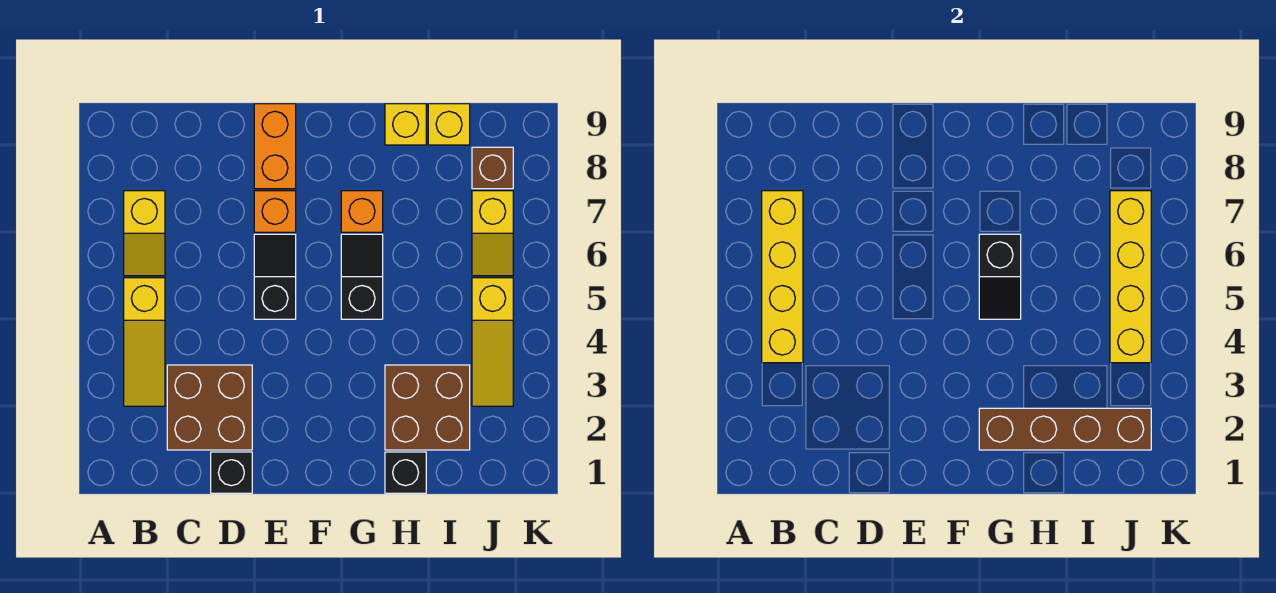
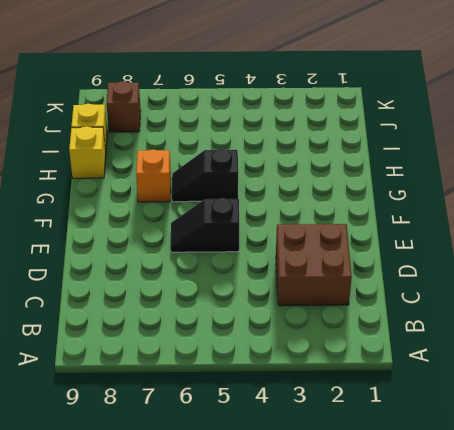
none -> yellow slope B3:B5 level 1 top 5
none -> yellow slope B6:B7 level 1 top 7
none -> black brick D1 level 1

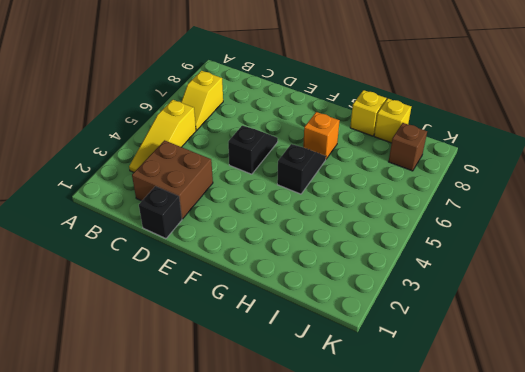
none -> orange brick E7 level 1
none -> orange brick E8:E9 level 1
none -> black brick H1 level 1

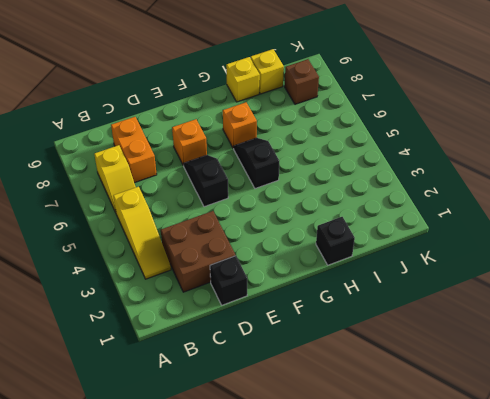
orange brick C7:C8 level 1 -> orange brick E8:E9 level 1
none -> brown brick H2:I3 level 1
none -> yellow slope J3:J5 level 1 top 5
none -> yellow slope J6:J7 level 1 top 7

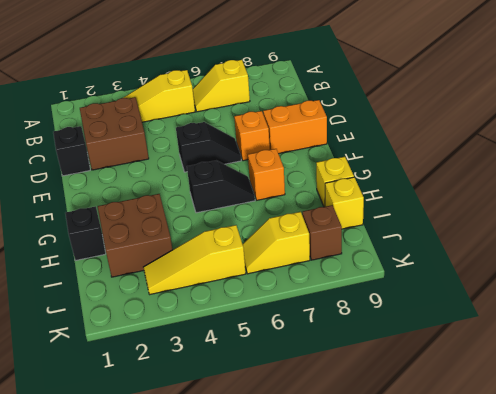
none -> yellow brick B4:B7 level 2
none -> brown brick G2:J2 level 2
none -> black slope G5:G6 level 2 top 6

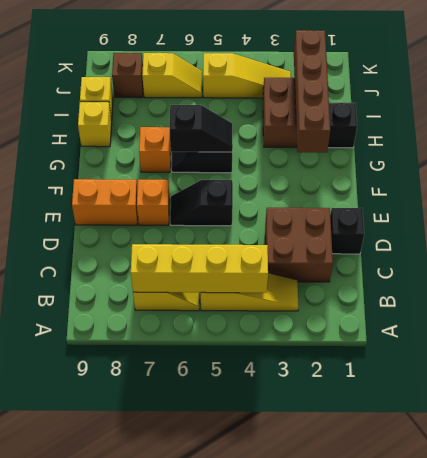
none -> yellow brick J4:J7 level 2

